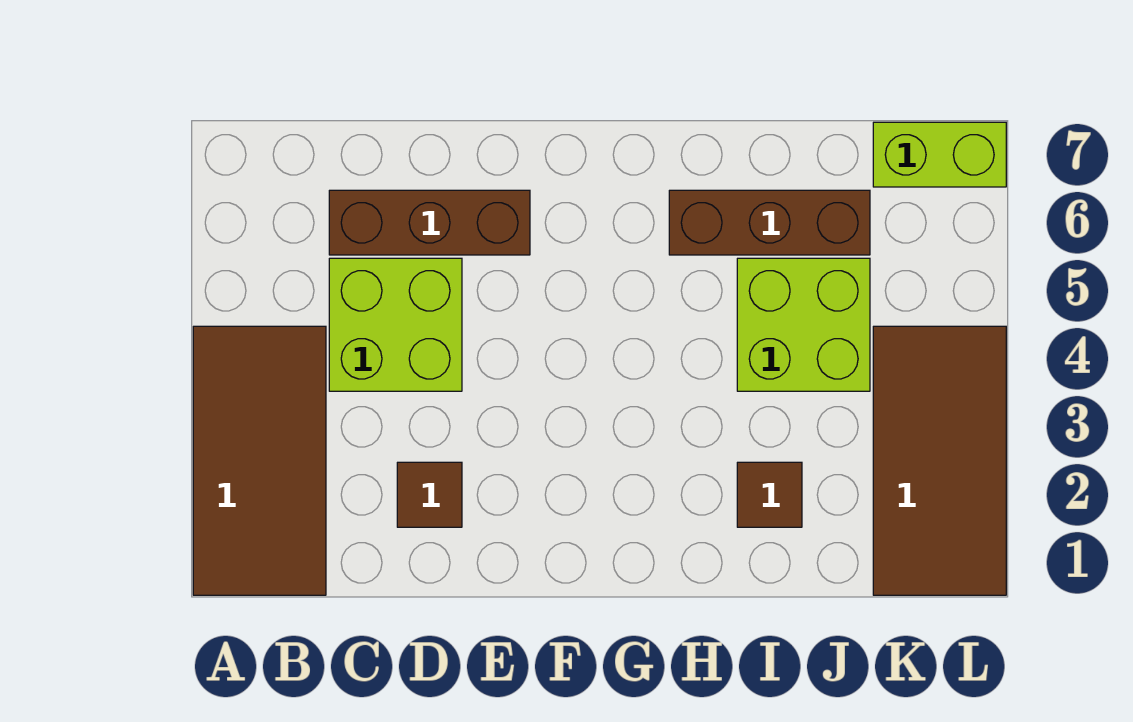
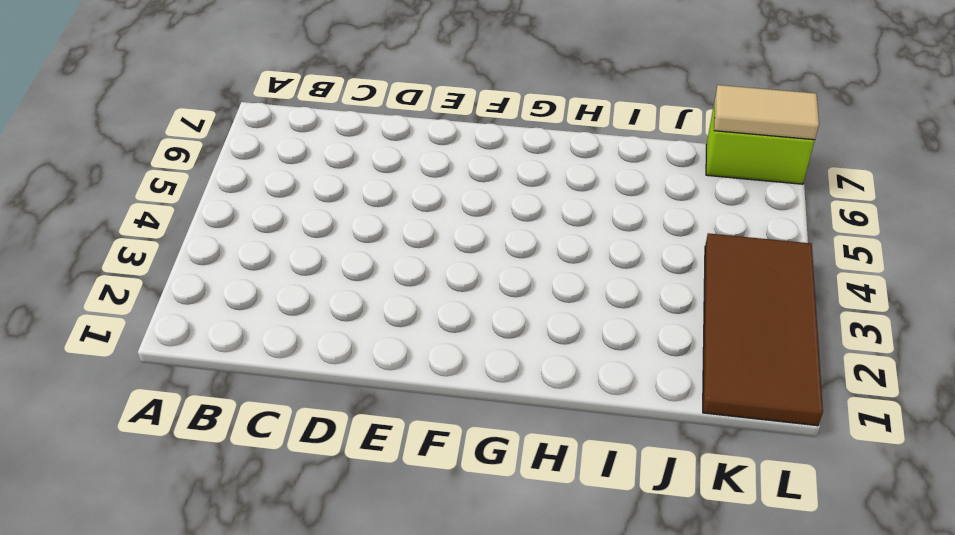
tan tile K7:L7 level 2 -> none
none -> brown tile A1:B4 level 1
none -> lime brick C4:D5 level 1

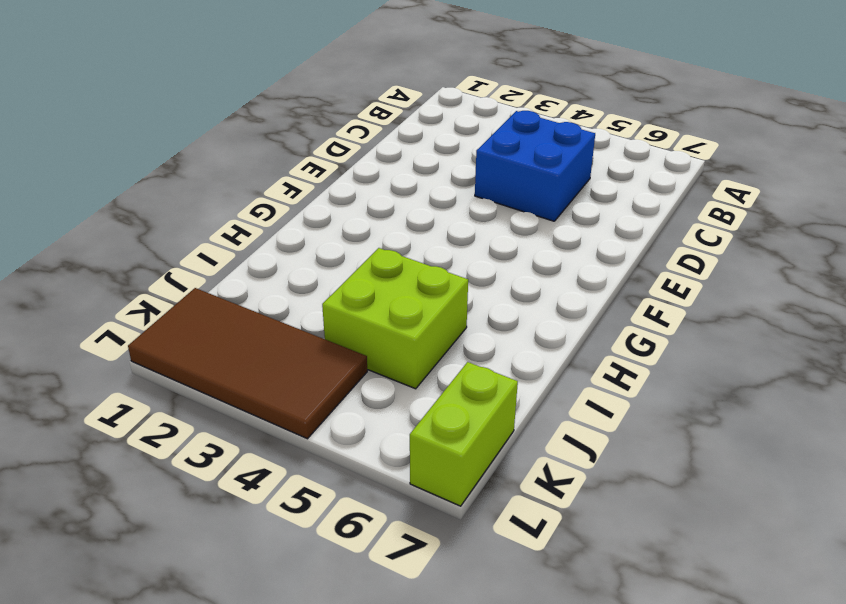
blue brick C4:D5 level 1 -> lime brick C4:D5 level 1
none -> brown tile A1:B4 level 1
none -> brown brick C6:E6 level 1

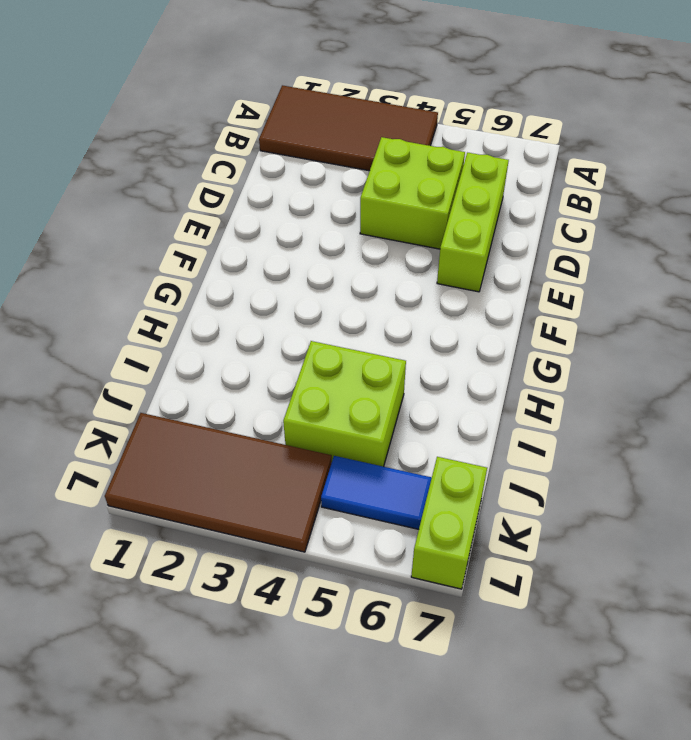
lime brick C6:E6 level 1 -> brown brick C6:E6 level 1
blue tile K5:K6 level 1 -> none
none -> brown tile D2 level 1
none -> brown brick H6:J6 level 1

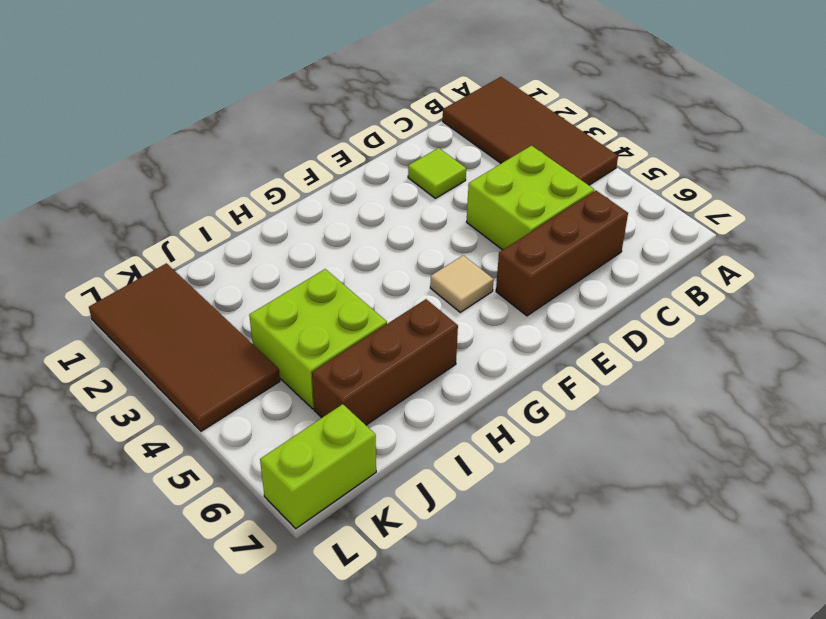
lime tile D2 level 1 -> brown tile D2 level 1
tan tile F5 level 1 -> none
none -> brown tile I2 level 1

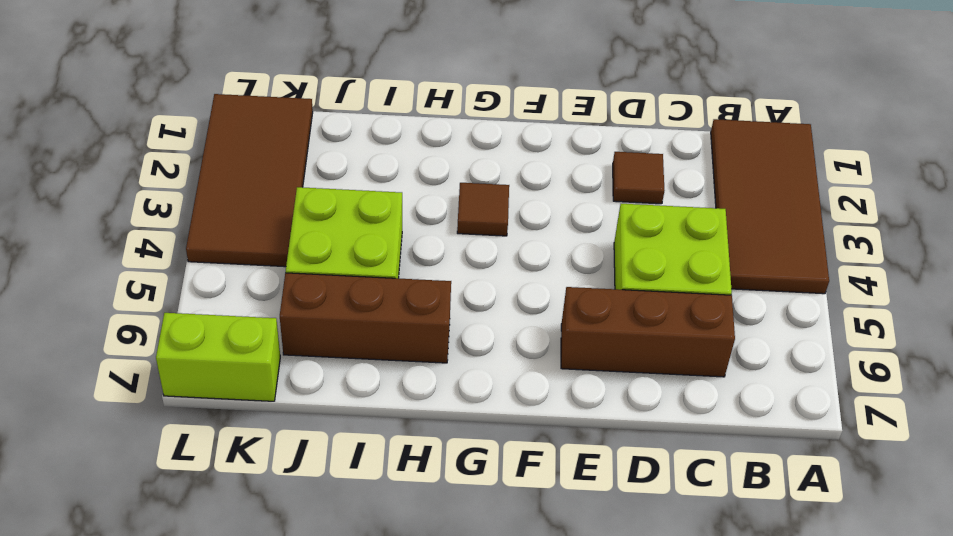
brown tile G3 level 1 -> brown tile I2 level 1

